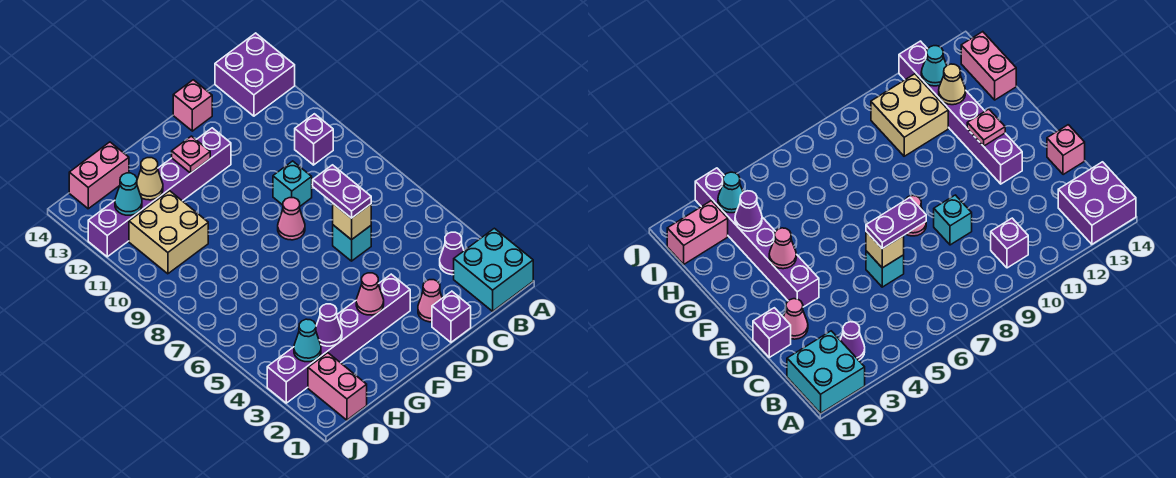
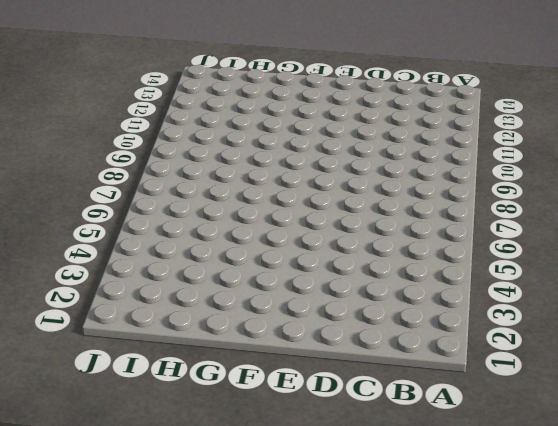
none -> cyan brick A1:B2 level 1
none -> purple brick A13:B14 level 1
none -> purple cone B3 level 1

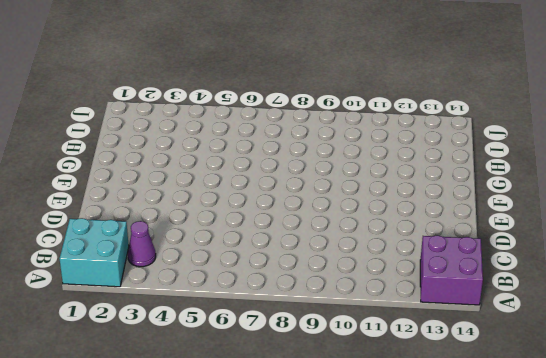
none -> purple brick B10 level 1
none -> purple brick D1 level 1
none -> pink cone D2 level 1

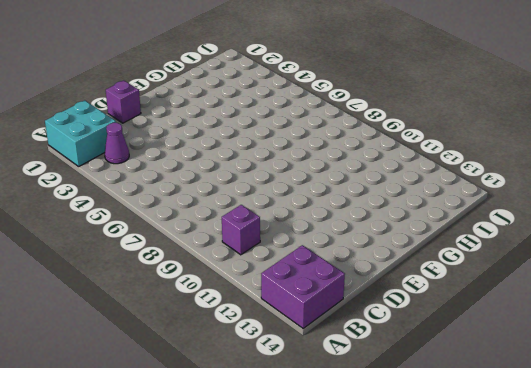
none -> pink cone D2 level 1
none -> cyan brick D6 level 1
none -> cyan brick D9 level 1

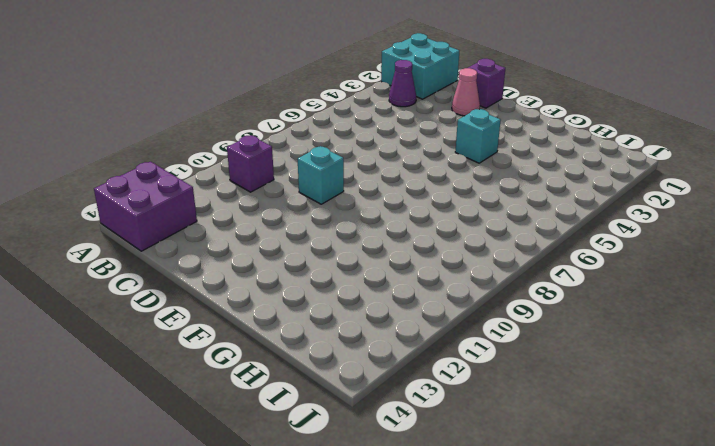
cyan brick F4 level 1 -> cyan brick D6 level 1
none -> pink brick D14 level 1
none -> purple brick E3:J3 level 1
none -> pink cone E8 level 1

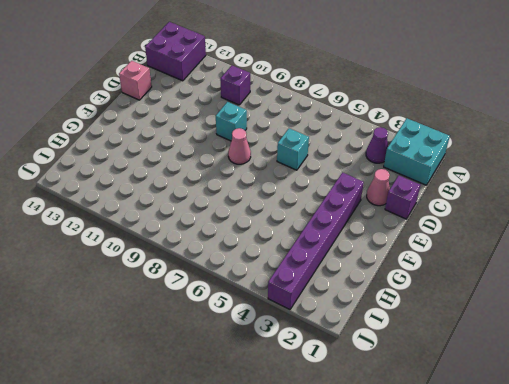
none -> purple brick E12:J12 level 1
none -> tan brick H10:I11 level 1
none -> pink brick H14:I14 level 1

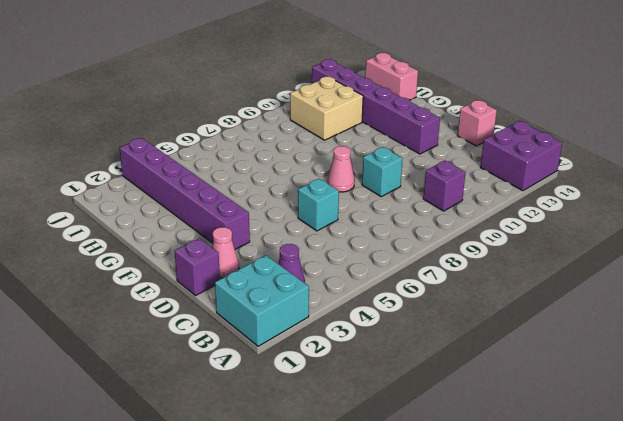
none -> pink brick I1:I2 level 1
none -> tan brick D6 level 2
none -> pink cone F3 level 2

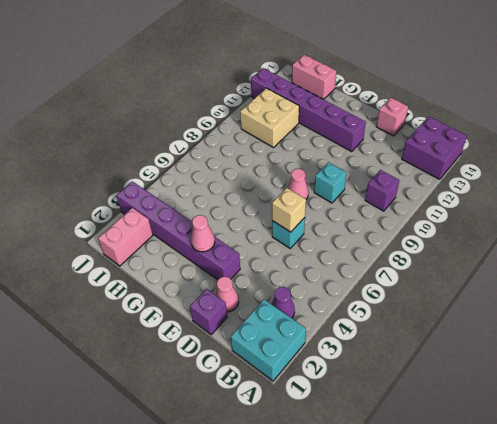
none -> pink plate F12 level 2
none -> purple cone H3 level 2
none -> tan cone H12 level 2

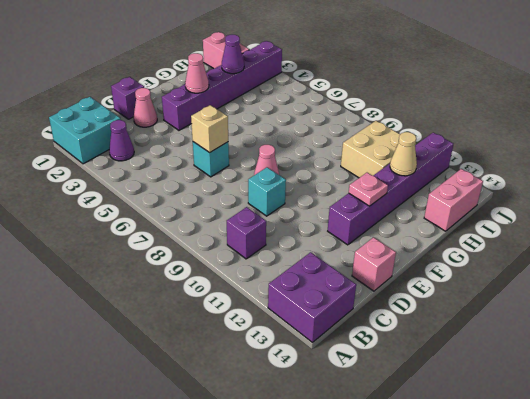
none -> cyan cone I3 level 2
none -> cyan cone I12 level 2
none -> purple plate D6:D7 level 3

